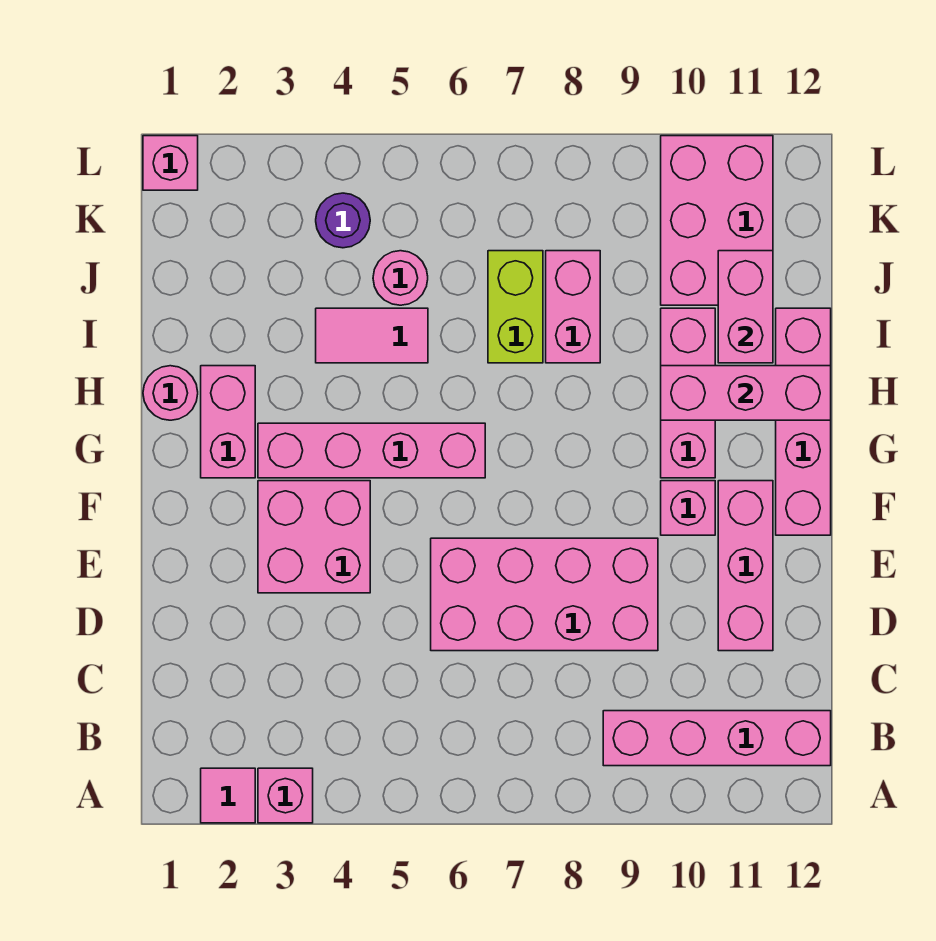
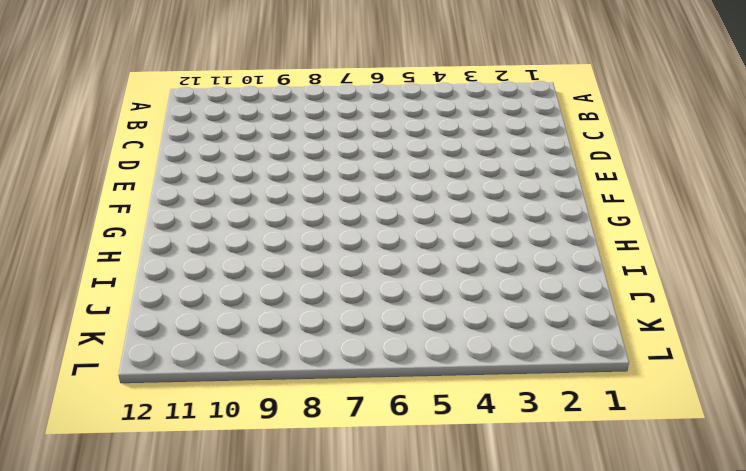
none -> pink tile A2 level 1
none -> pink brick A3 level 1
none -> pink brick B9:B12 level 1

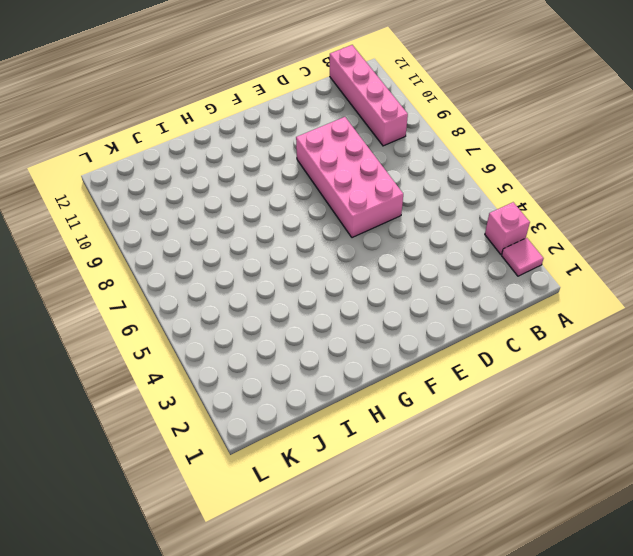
none -> pink brick D11:F11 level 1
none -> pink brick E3:F4 level 1
none -> pink brick F10 level 1

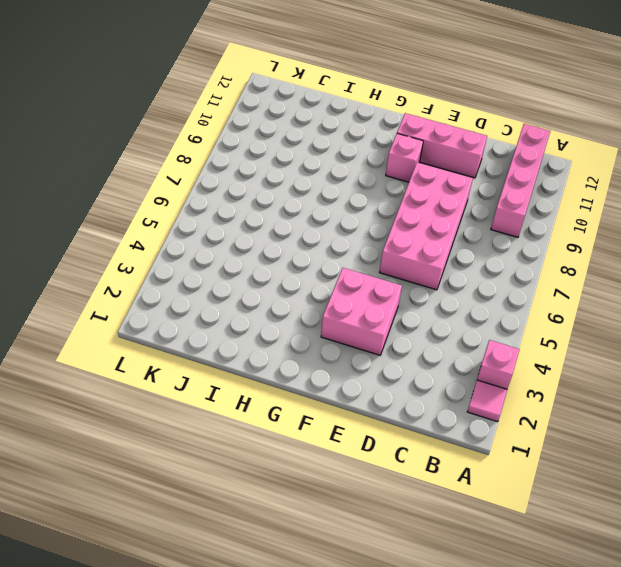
none -> pink brick F12:I12 level 1
none -> pink brick G2:H2 level 1
none -> pink brick G3:G6 level 1

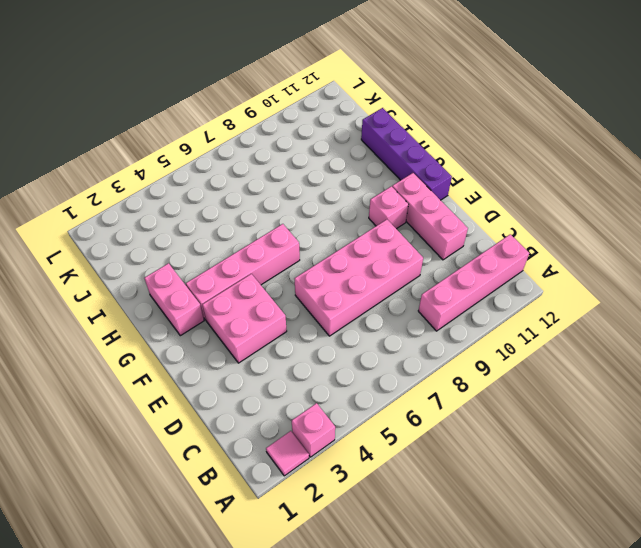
purple brick F12:I12 level 1 -> pink brick F12:I12 level 1
none -> pink brick G10:I10 level 1
none -> pink round brick H1 level 1
none -> pink tile I4:I5 level 1

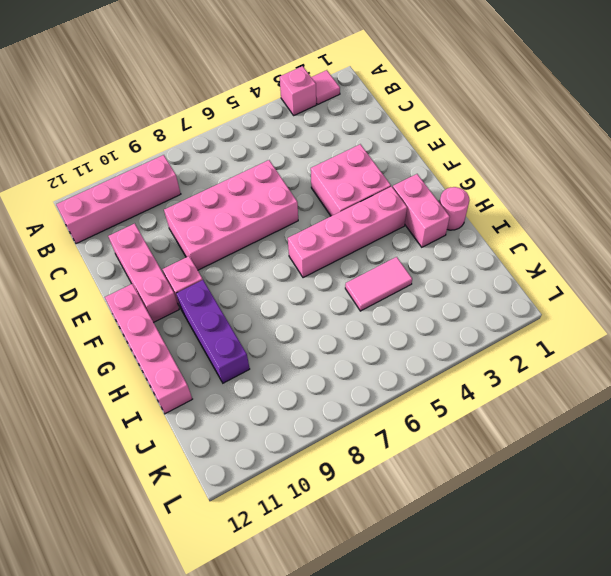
purple brick G10:I10 level 1 -> pink brick G10:I10 level 1
none -> lime brick I7:J7 level 1
none -> pink brick I8:J8 level 1
none -> pink round brick J5 level 1

